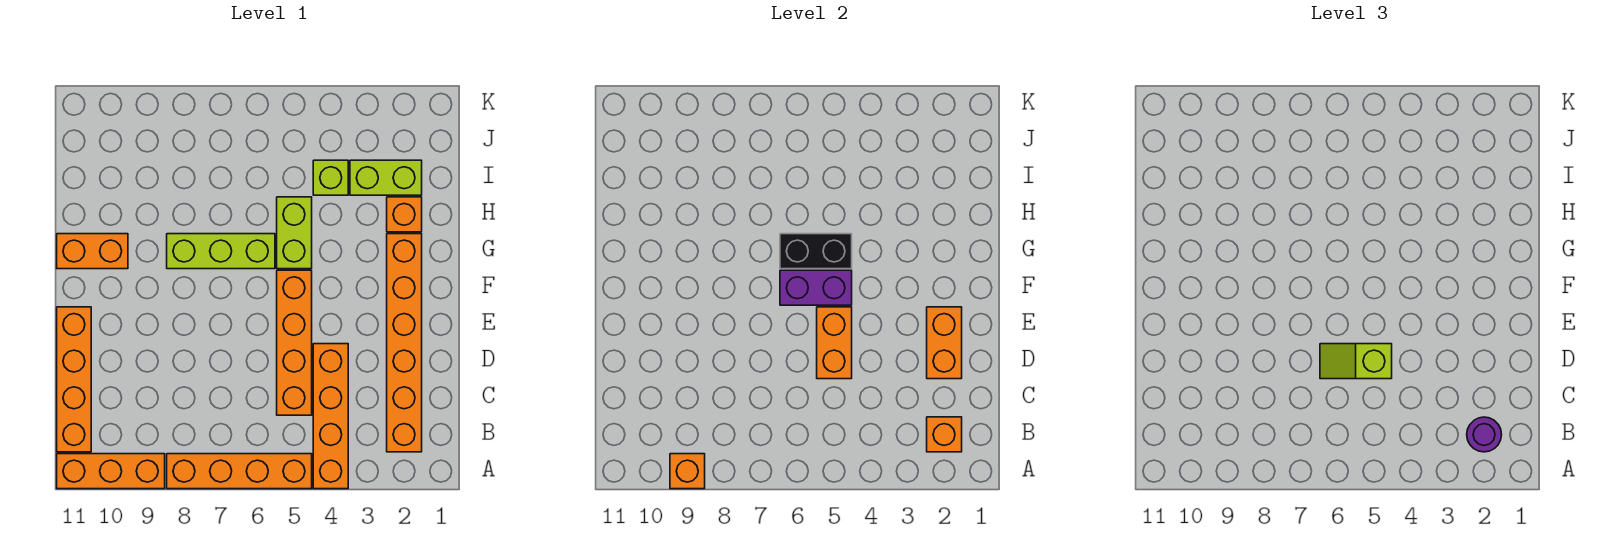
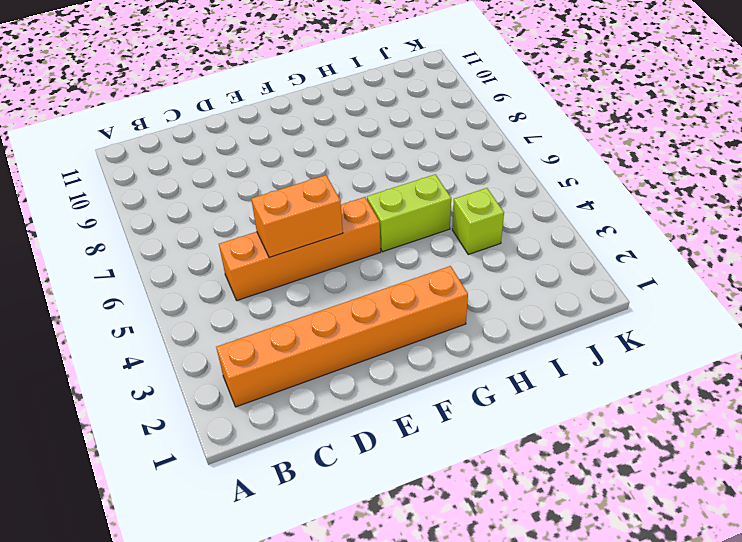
none -> orange brick A4:D4 level 1
none -> orange brick A5:A8 level 1
none -> orange brick A9:A11 level 1

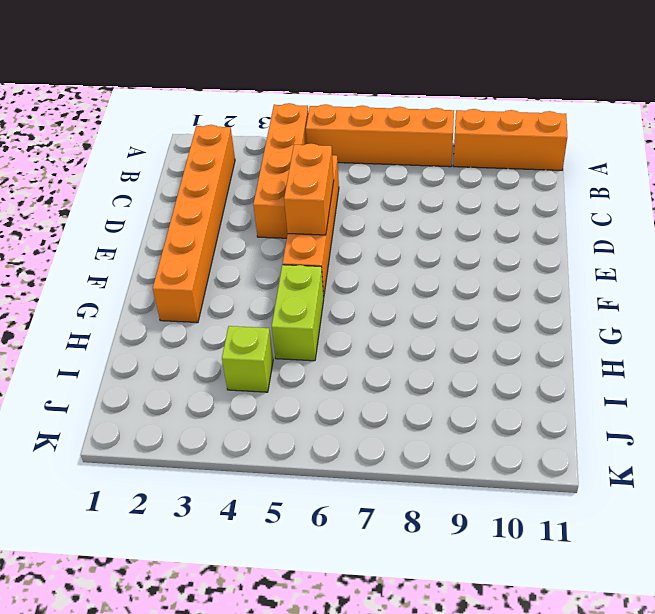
none -> orange brick B11:E11 level 1
none -> lime brick G6:G8 level 1
none -> orange brick G10:G11 level 1

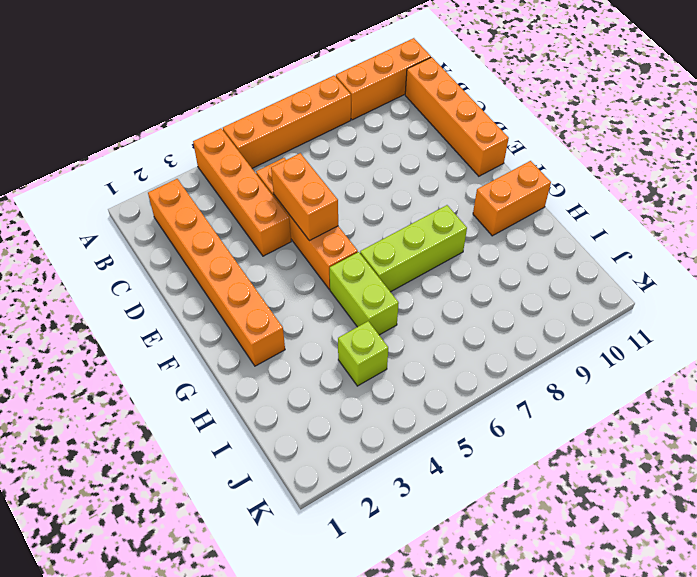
none -> orange brick H2 level 1
none -> lime brick I2:I3 level 1
none -> orange brick A9 level 2

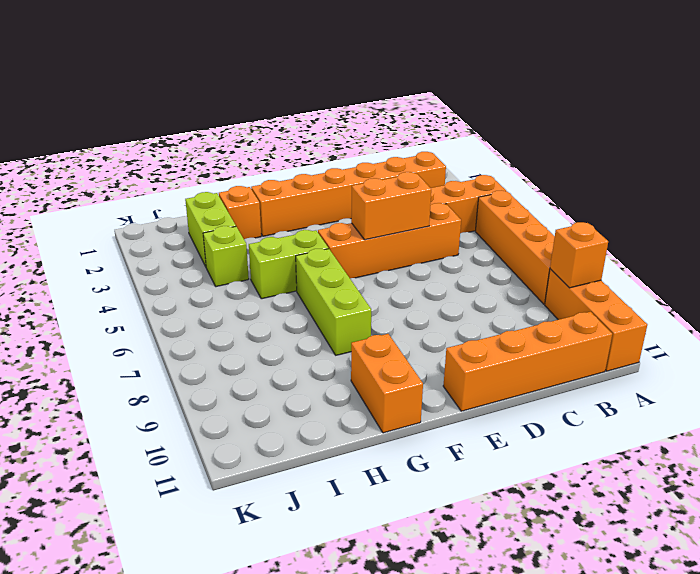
none -> orange brick B2 level 2
none -> orange brick D2:E2 level 2
none -> purple brick F5:F6 level 2

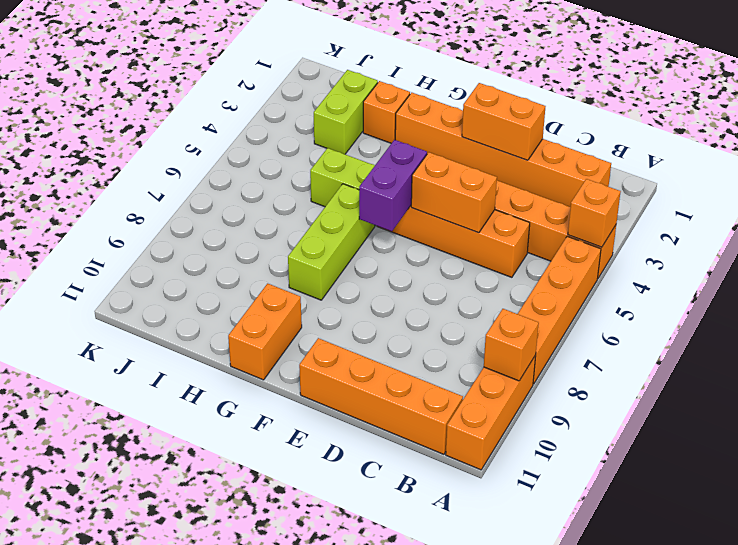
orange brick A4 level 2 -> orange brick B2 level 2
none -> lime brick I4 level 1
none -> black brick G5:G6 level 2
none -> purple round brick B2 level 3

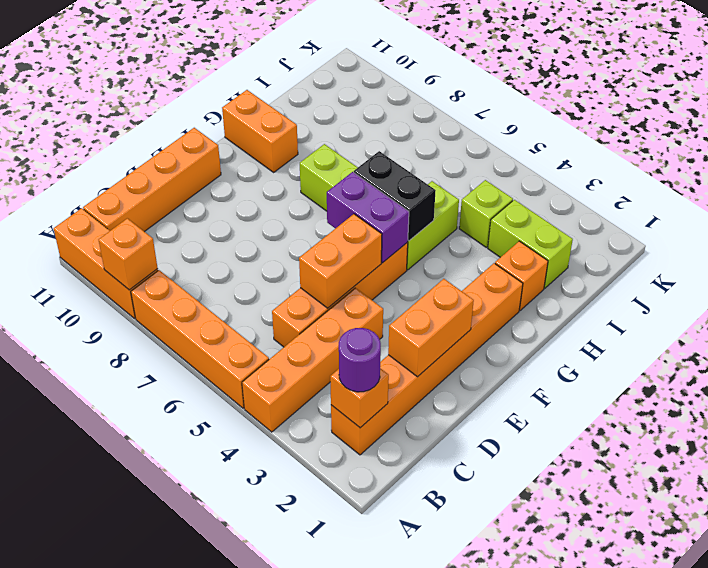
none -> lime slope D5:D6 level 3 top 5

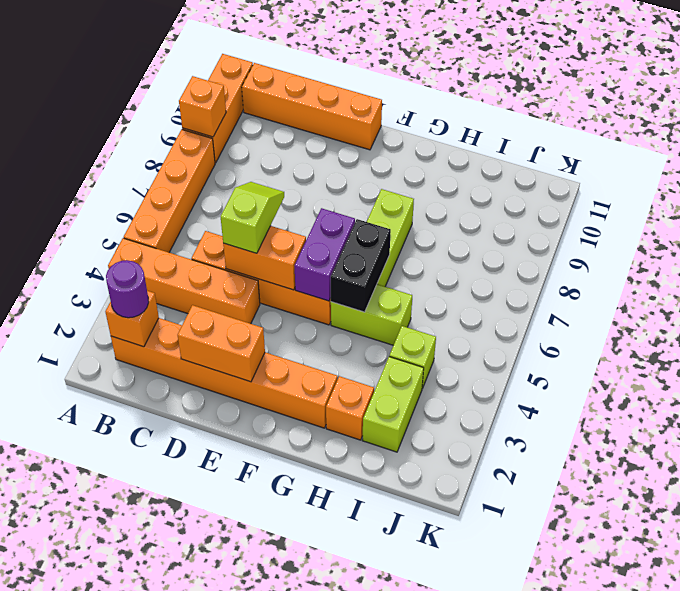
none -> orange brick G10:G11 level 1

